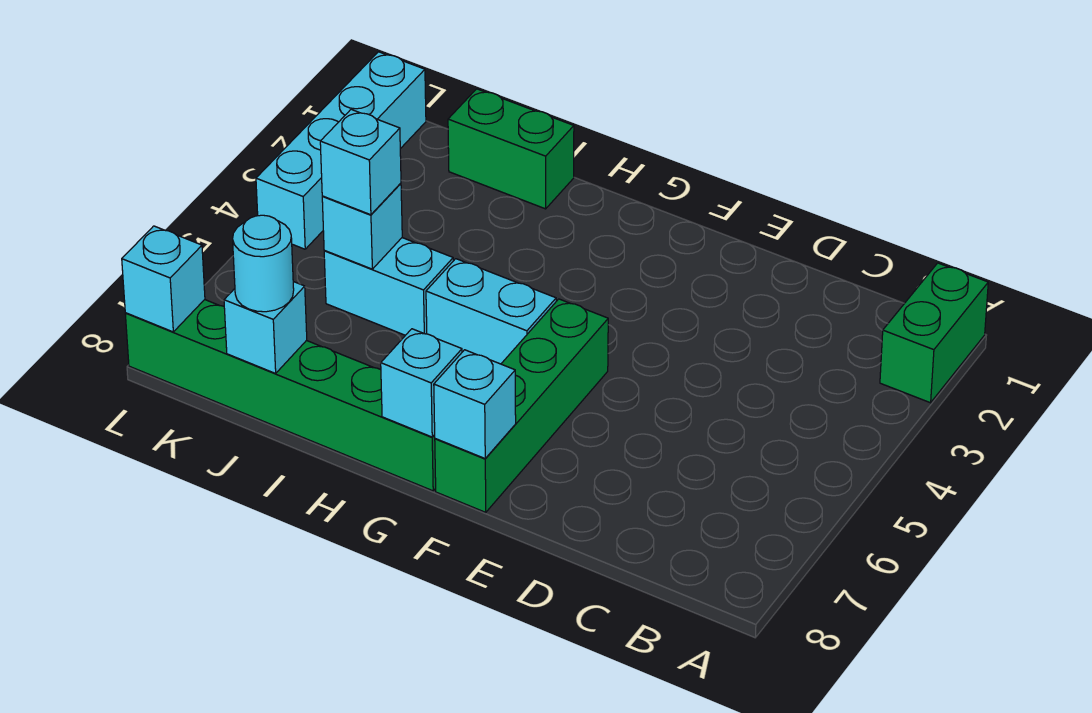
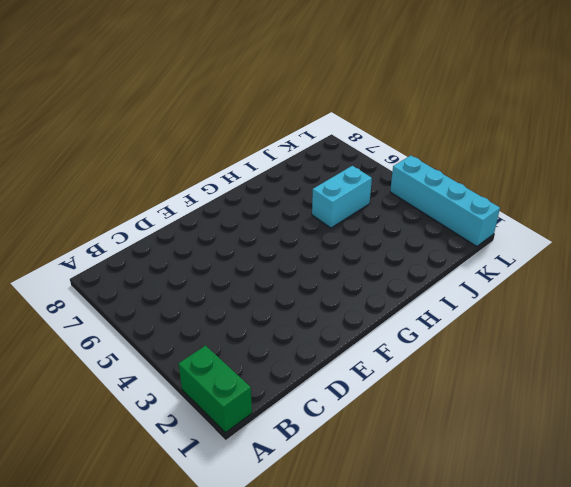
none -> green brick F5:F8 level 1
none -> cyan brick G5:H5 level 1
none -> green brick G8:L8 level 1

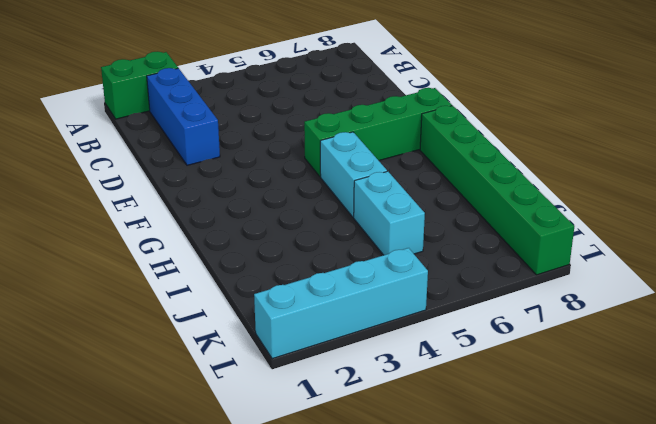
blue brick B2:D2 level 1 -> none
none -> green brick I1:J1 level 1
none -> cyan brick F8 level 2
none -> cyan brick G8 level 2

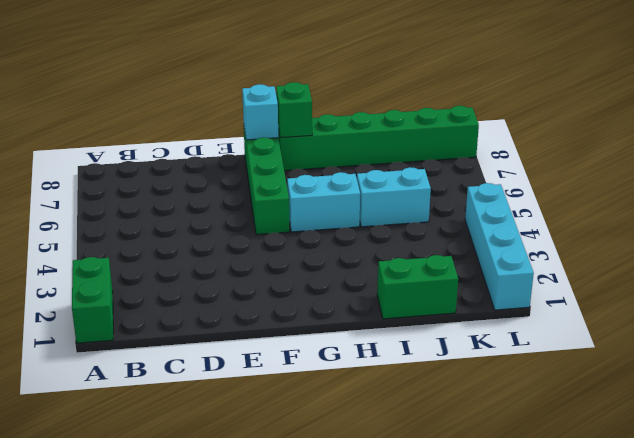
green brick G8 level 2 -> cyan brick G8 level 2
none -> cyan brick J5 level 2
none -> cyan brick J8 level 2
none -> cyan brick L8 level 2

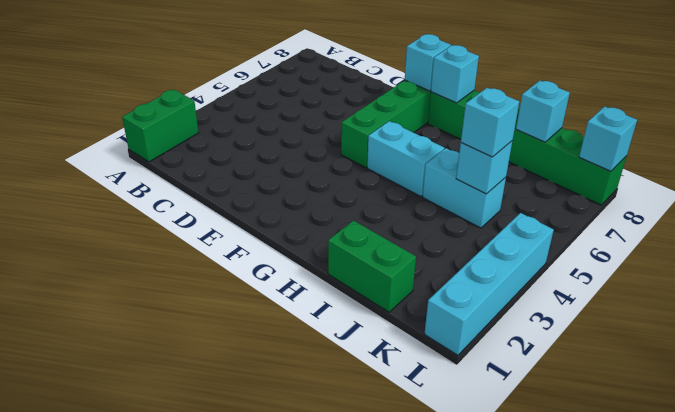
none -> cyan round brick J8 level 3

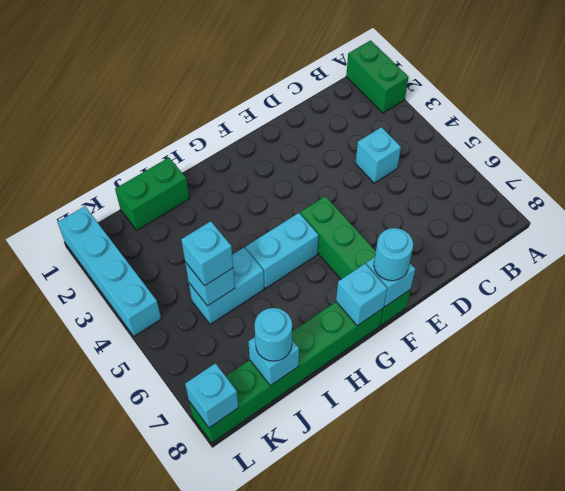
cyan brick C4 level 1 -> none
cyan round brick F8 level 3 -> none

